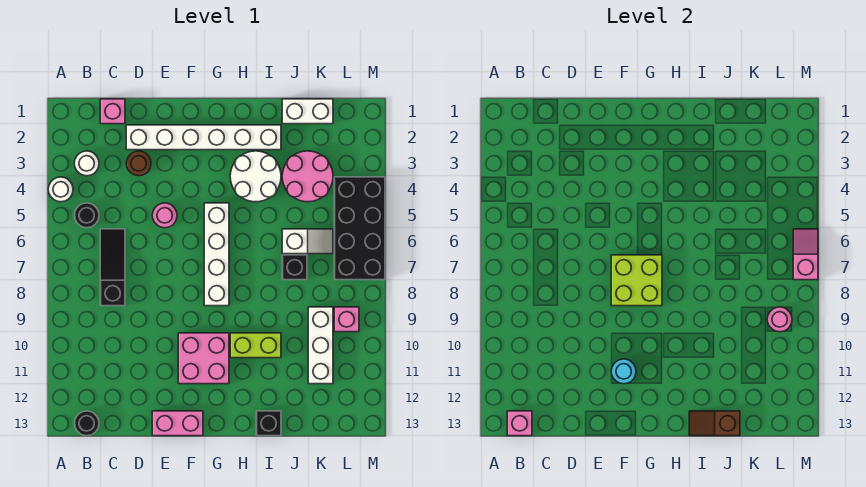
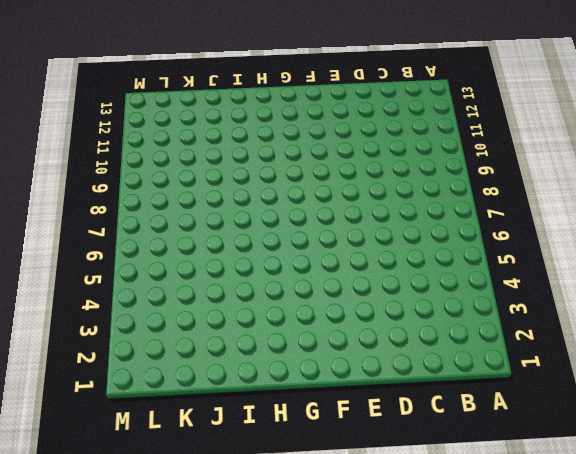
none -> white round brick A4 level 1
none -> white round brick B3 level 1
none -> black round brick B5 level 1

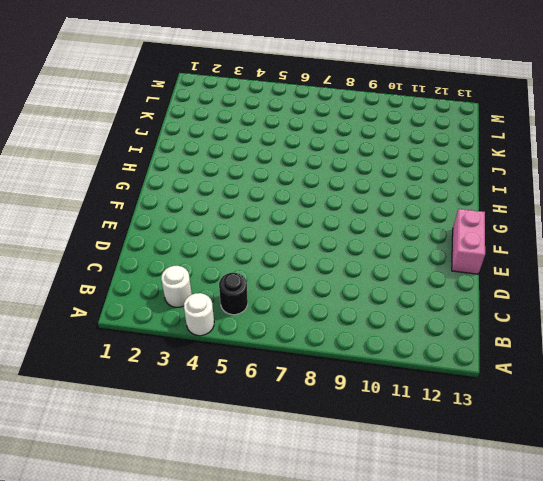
none -> black round brick B13 level 1
none -> pink brick C1 level 1
none -> black slope C6:C8 level 1 top 8

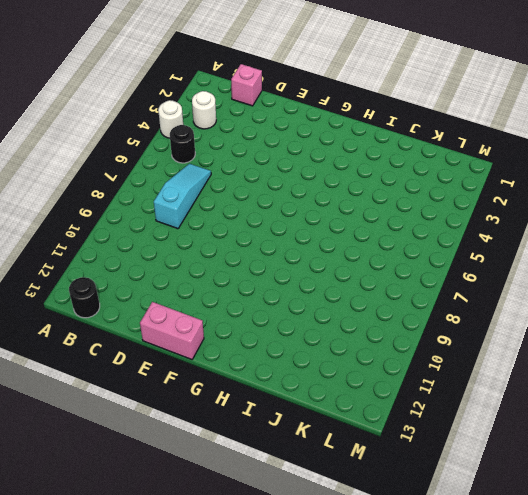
cyan slope C6:C8 level 1 top 8 -> black slope C6:C8 level 1 top 8
none -> white brick D2:I2 level 1
none -> brown round brick D3 level 1
none -> pink round brick E5 level 1

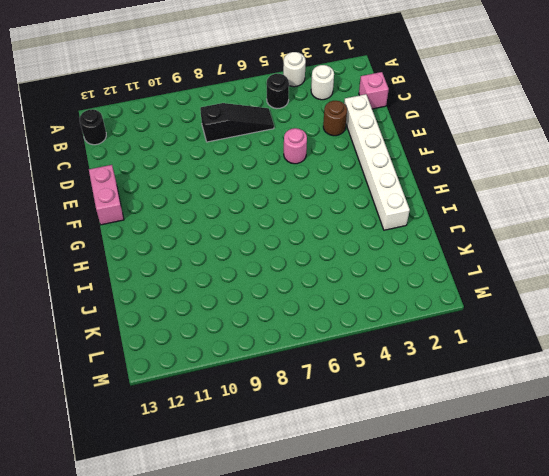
none -> pink brick F10:G11 level 1
none -> white brick G5:G8 level 1
none -> white round brick H3:I4 level 1

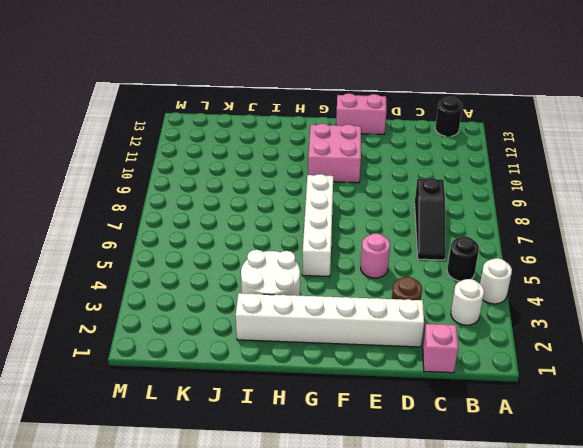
none -> lime brick H10:I10 level 1
none -> black brick I13 level 1
none -> white brick J1:K1 level 1

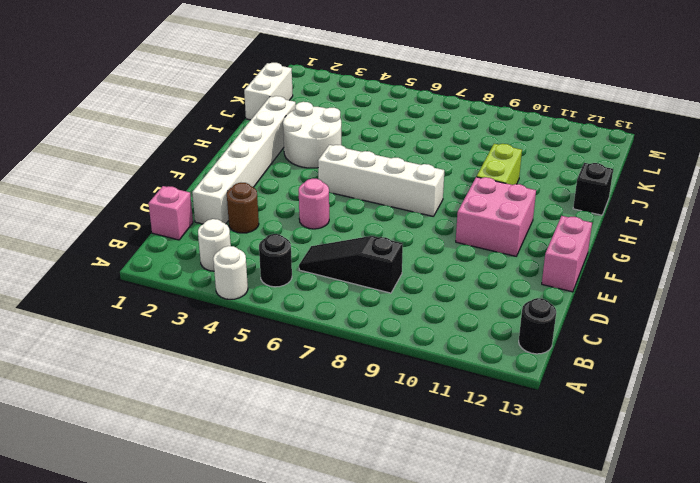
none -> pink round brick J3:K4 level 1
none -> white slope J6:K6 level 1 top J
none -> black brick J7 level 1

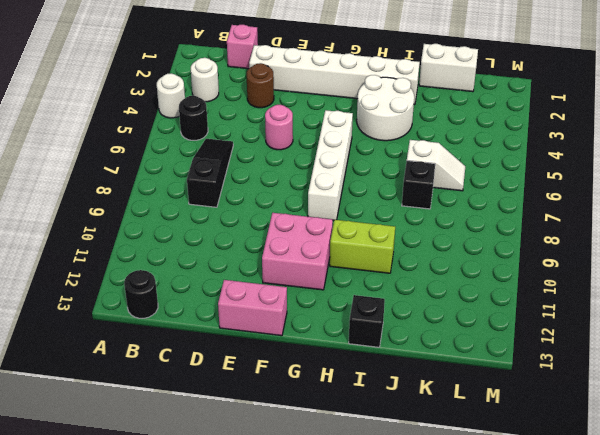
none -> pink round brick J3:K4 level 1
none -> white brick K9:K11 level 1
none -> black brick L4:M7 level 1

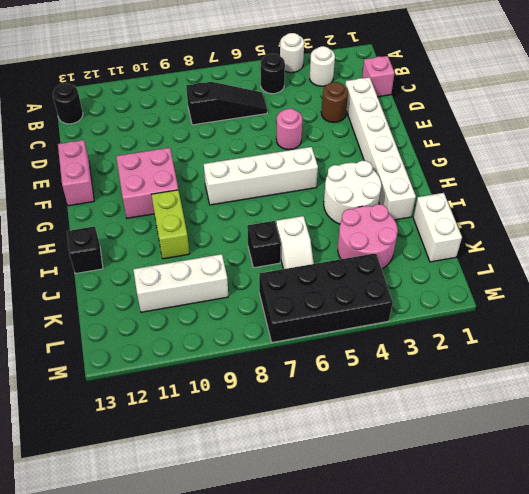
none -> pink brick L9 level 1
none -> pink brick B13 level 2
none -> lime brick F7:G8 level 2

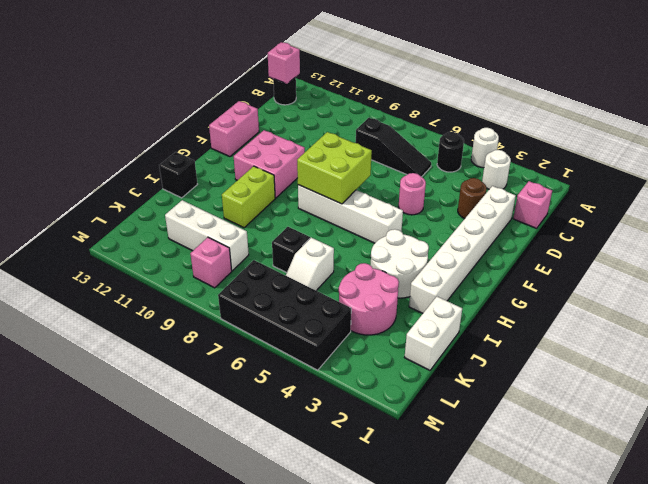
none -> cyan round brick F11 level 2
none -> brown slope I13:J13 level 2 top J
none -> pink round brick L9 level 2

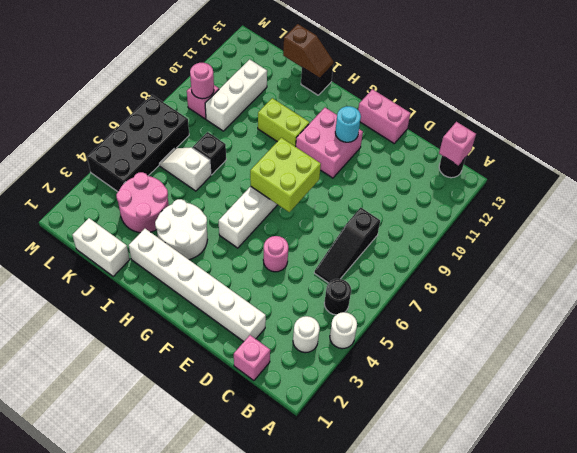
none -> brown round brick D3 level 1
none -> pink slope M6:M7 level 2 top 7

